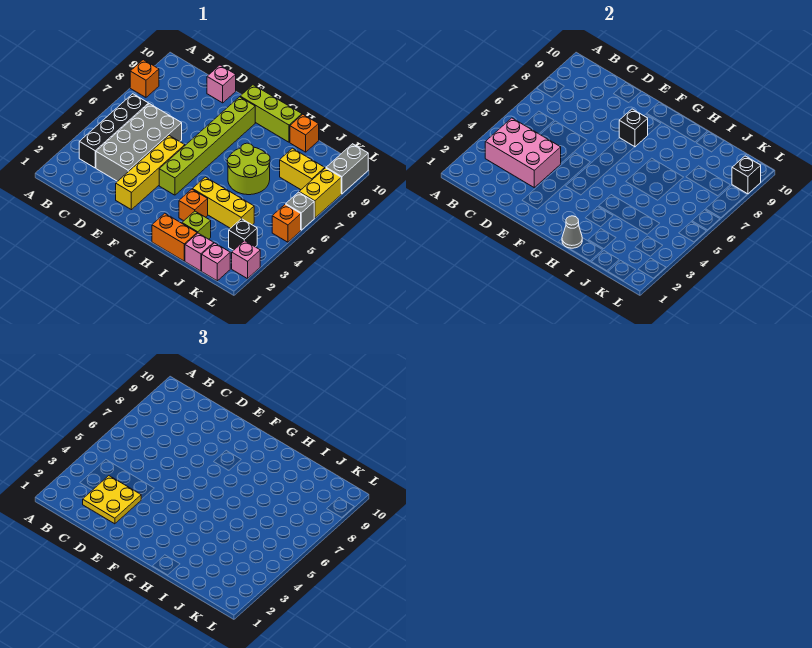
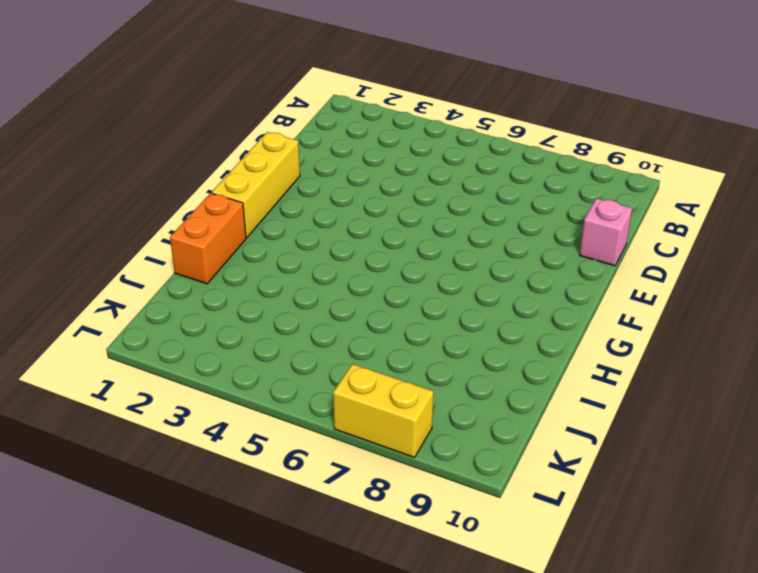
yellow brick E1:G1 level 1 -> yellow brick H4:J4 level 1
none -> orange brick A8 level 1
none -> black brick B3:B6 level 1
none -> grey brick C3:D6 level 1

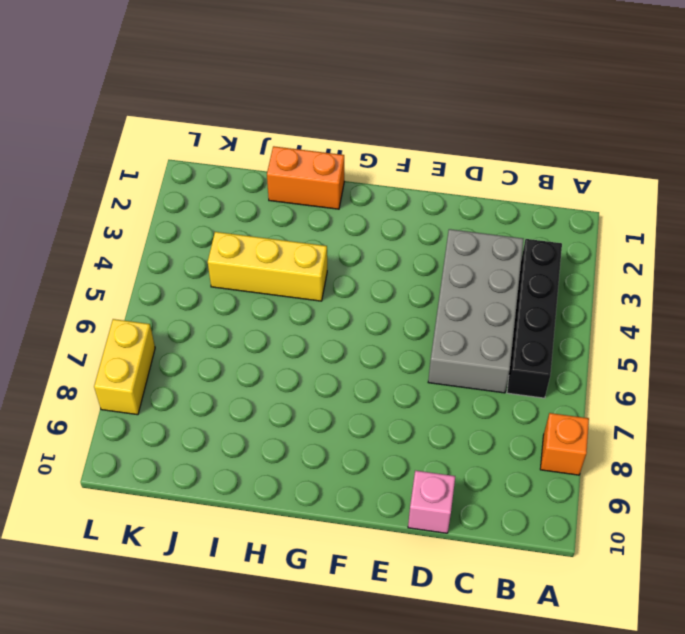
none -> yellow brick E2:E5 level 1
none -> lime brick F4:F9 level 1
none -> lime brick F10:H10 level 1

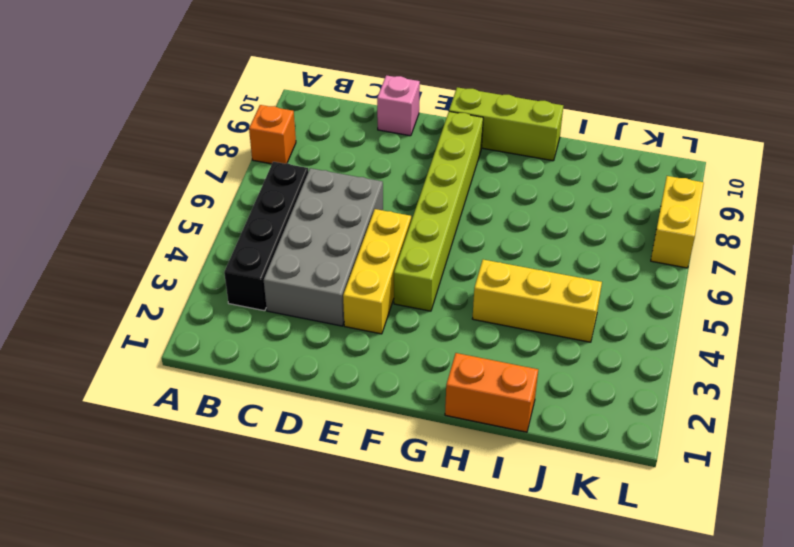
yellow brick E3:E5 level 1 -> yellow brick E2:E5 level 1
none -> orange brick H3 level 1
none -> lime round brick H6:I7 level 1
none -> lime brick I2 level 1

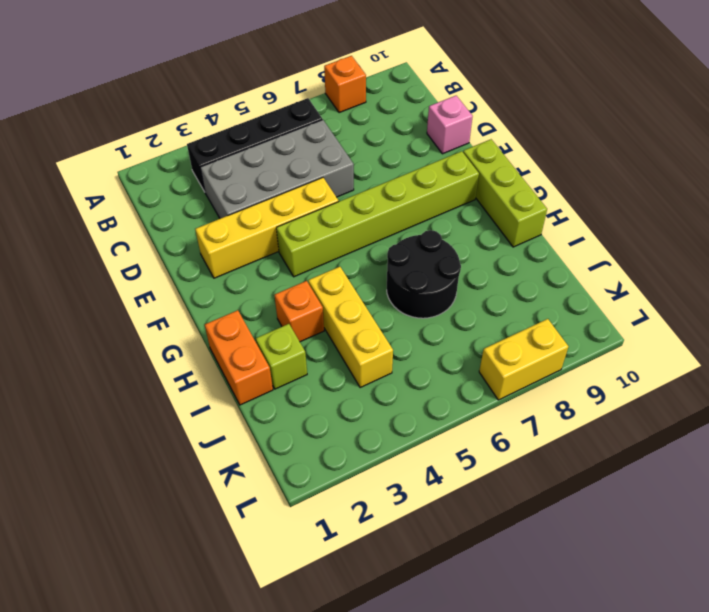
black round brick H6:I7 level 1 -> lime round brick H6:I7 level 1
none -> orange brick I10 level 1
none -> pink brick J1 level 1
none -> yellow brick J8:K8 level 1

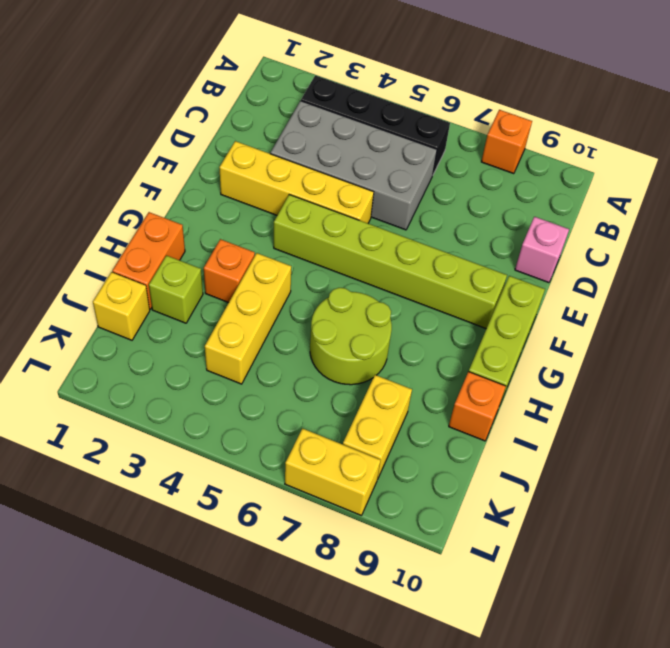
yellow brick J1 level 1 -> pink brick J1 level 1
none -> pink brick K1 level 1
none -> black brick K3 level 1
none -> pink brick L2 level 1

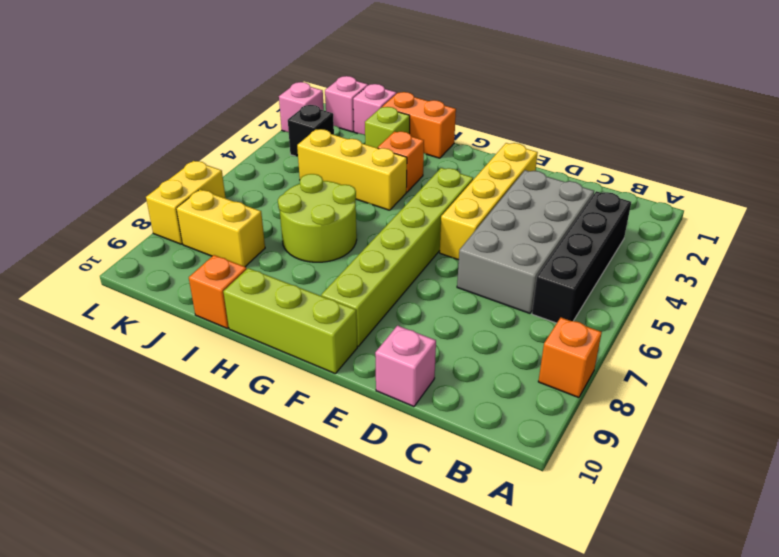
none -> orange brick L5 level 1
none -> grey brick L6 level 1
none -> grey brick L9:L10 level 1

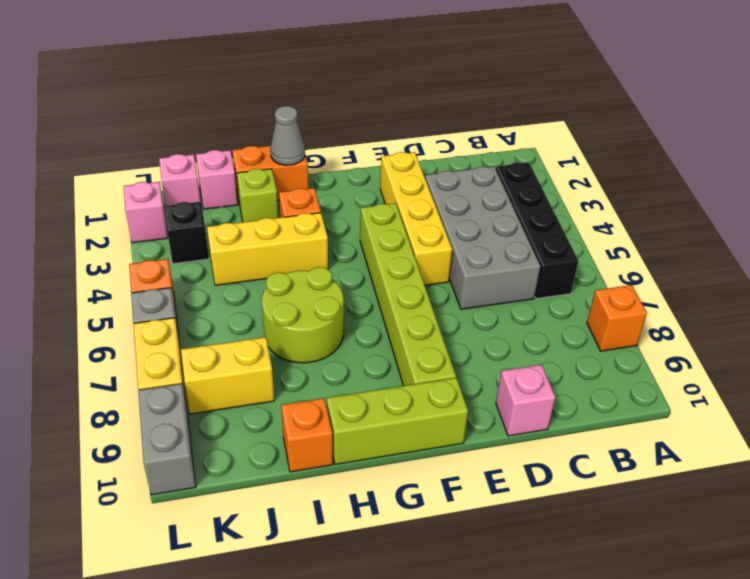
none -> pink brick B3:D4 level 2
none -> black brick F8 level 2
none -> black brick L9 level 2

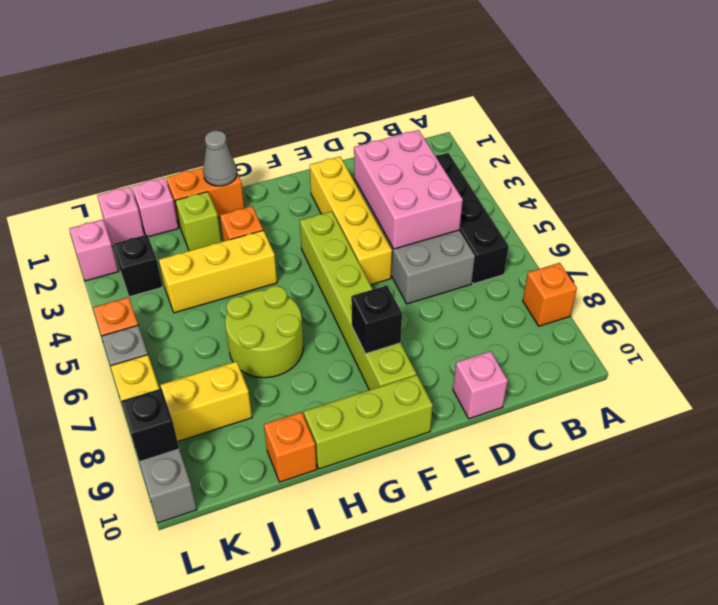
pink brick C3:D5 level 2 -> pink brick B3:D4 level 2
none -> yellow plate C2:D3 level 3

